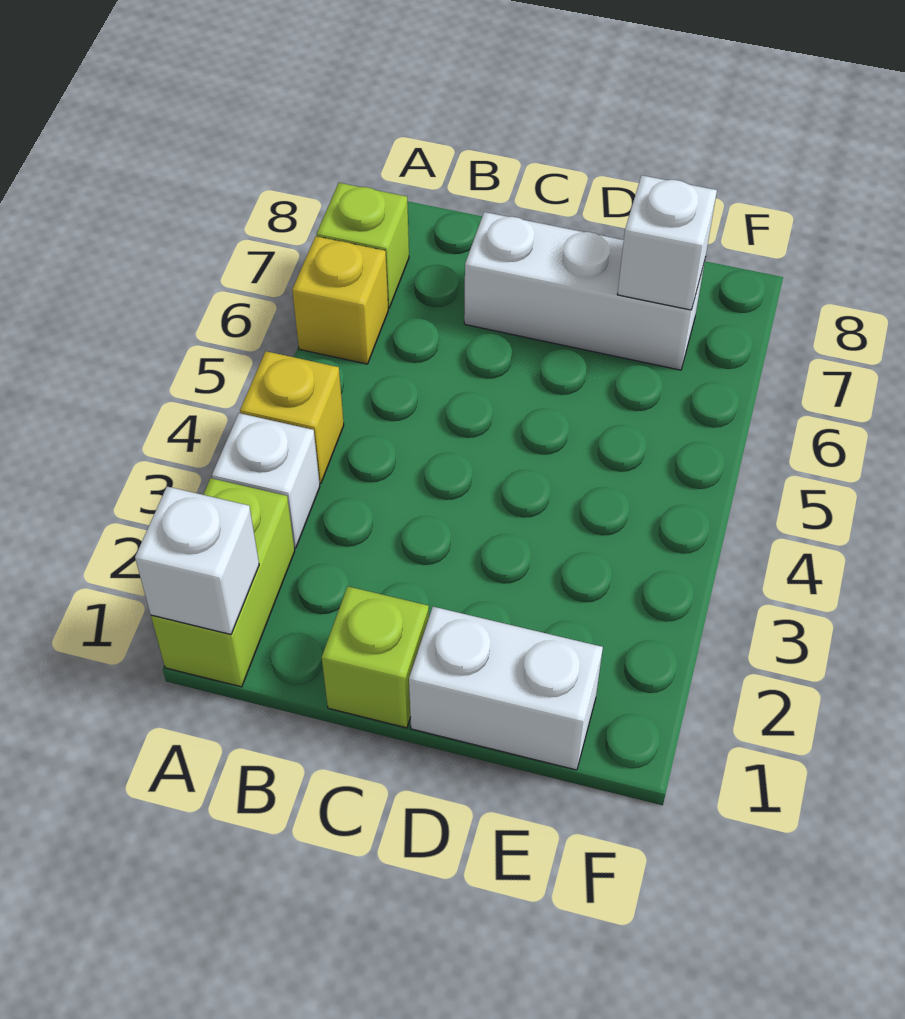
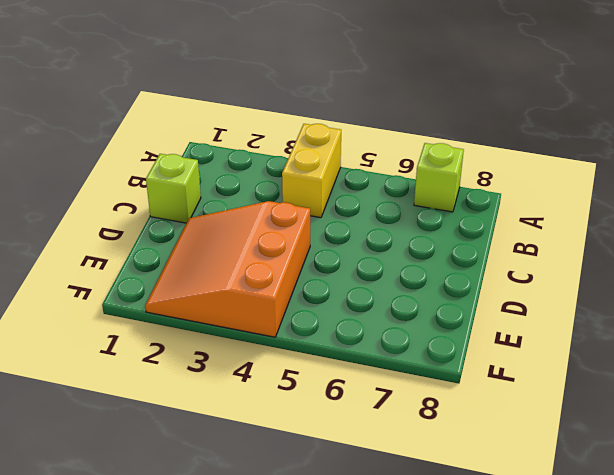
yellow brick A4:B4 level 1 -> yellow brick A4 level 1
orange slope D2:F4 level 1 top 4 -> none
none -> lime brick A1:A2 level 1
none -> white brick A3 level 1

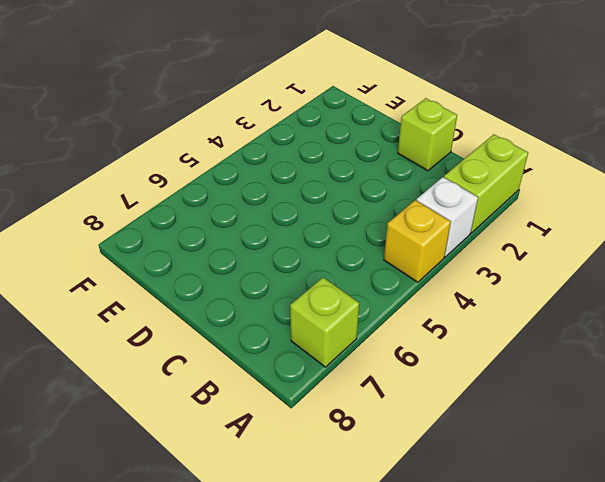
none -> yellow brick A6 level 1
none -> white brick C7:E7 level 1

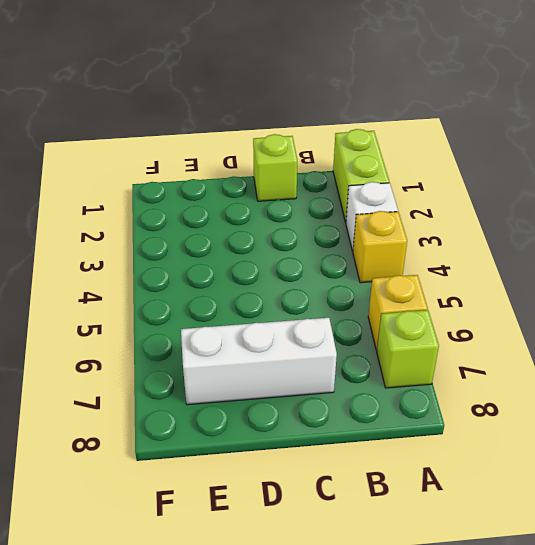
none -> white brick D1:E1 level 1
none -> white brick A1 level 2

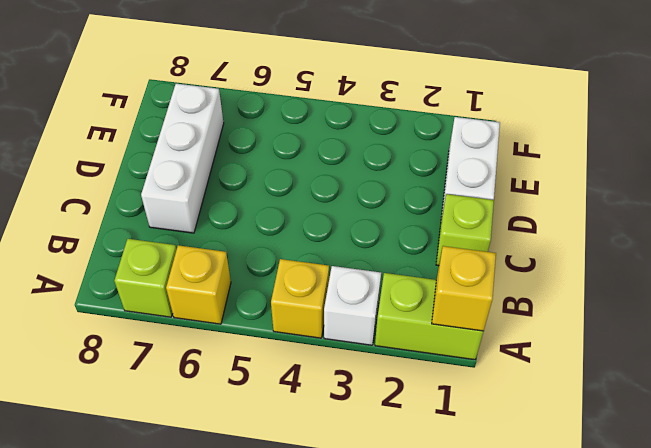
yellow brick A1 level 2 -> white brick A1 level 2
none -> white brick E7 level 2

